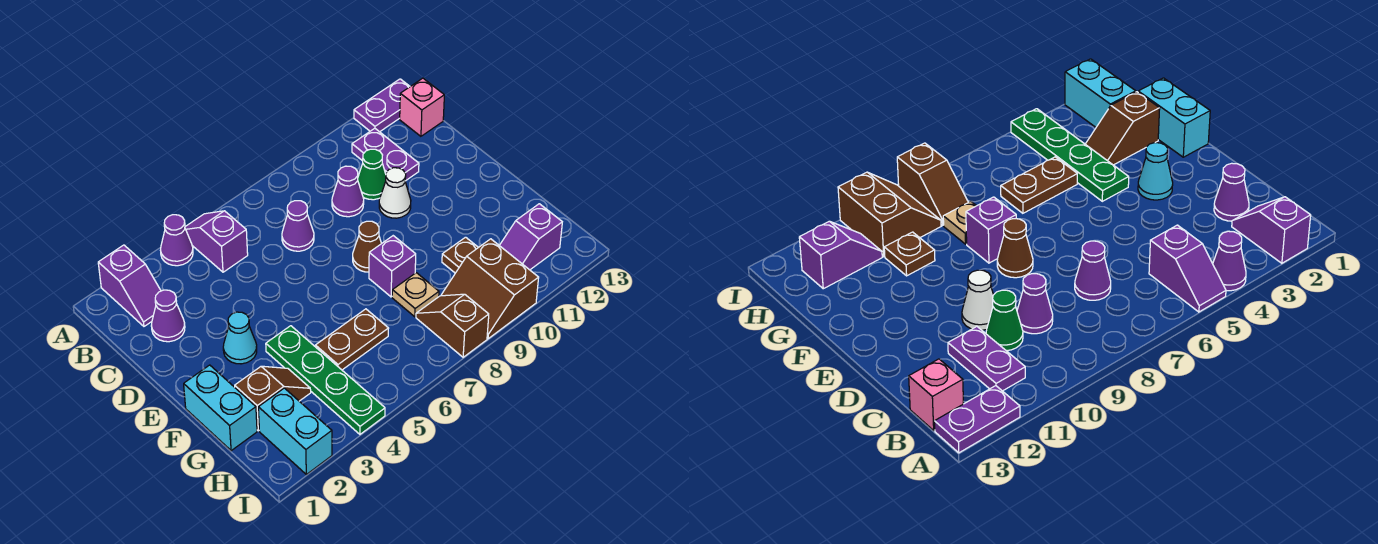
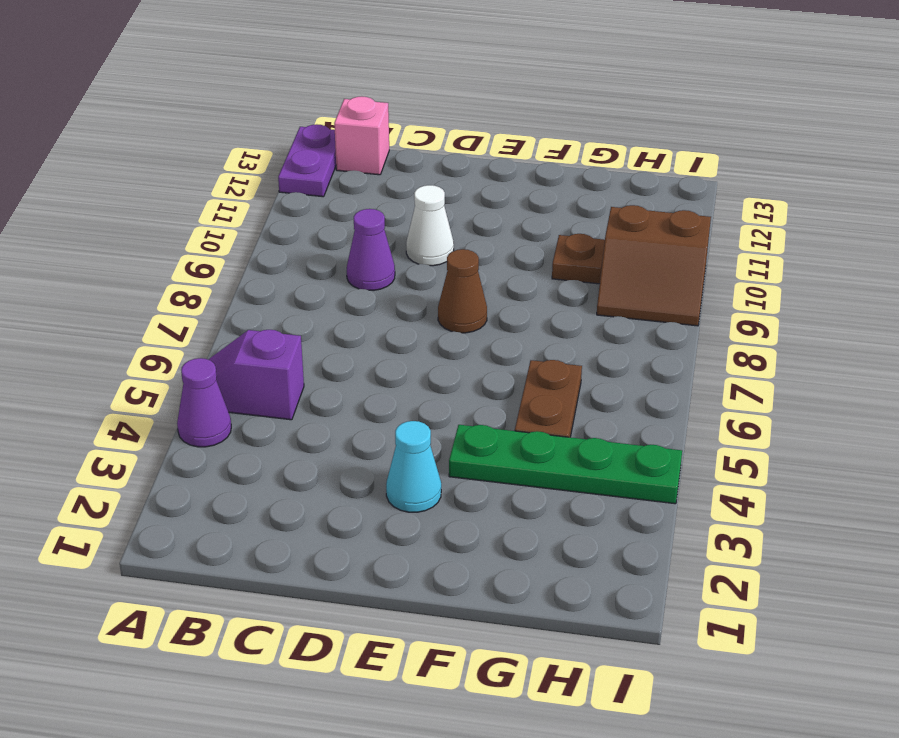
none -> purple slope A2:B2 level 1 top A
none -> purple plate B11:C11 level 1
none -> purple cone C2 level 1

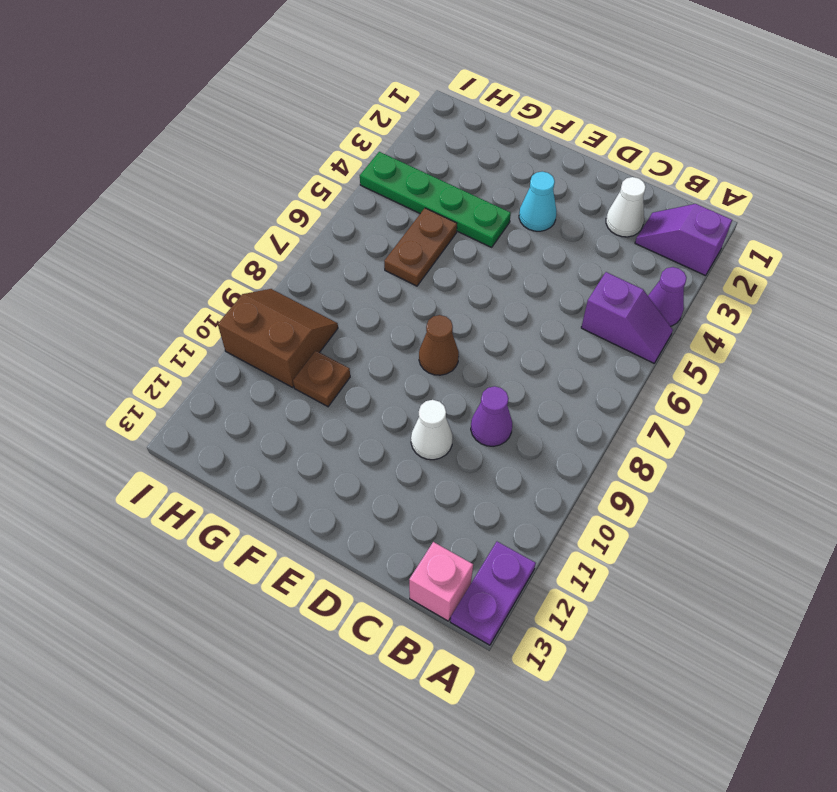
white cone C2 level 1 -> purple cone C2 level 1
none -> purple plate B11:C11 level 1
none -> purple cone C7 level 1
none -> green cone C10 level 1

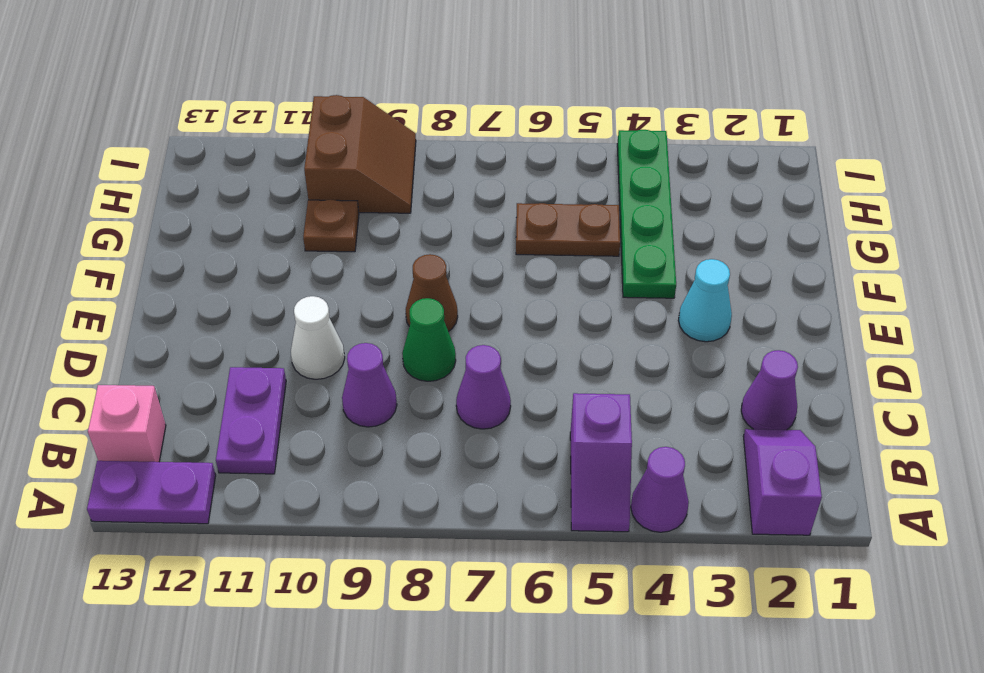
green cone D8 level 1 -> green cone C10 level 1
none -> cyan brick F1:G1 level 1
none -> purple brick F8 level 1
none -> brown slope G2:G3 level 1 top 2

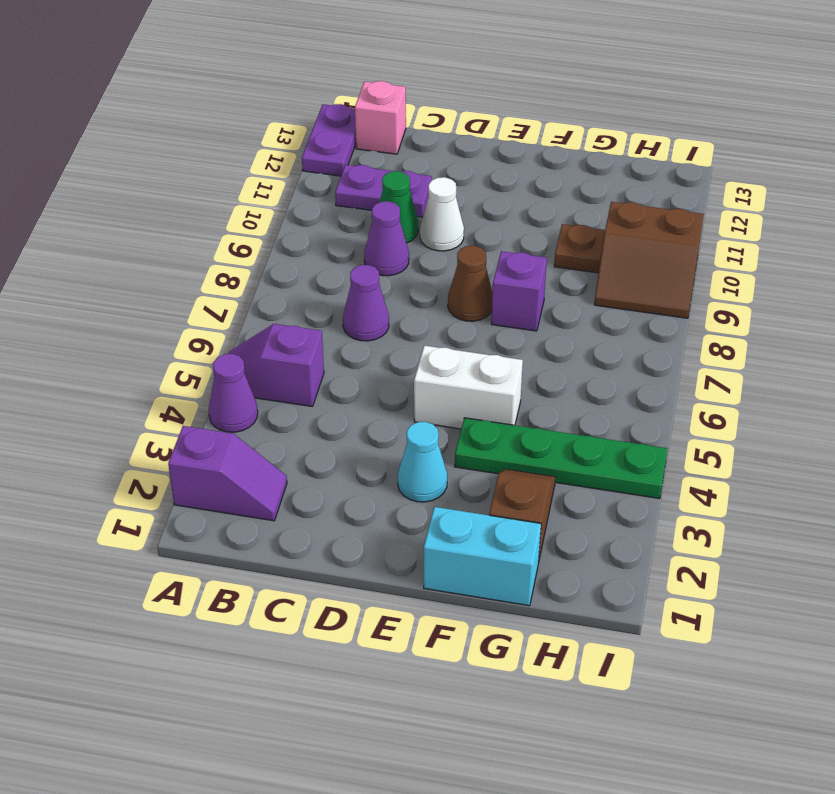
white brick E5:F5 level 1 -> none
none -> purple cone C2 level 1
none -> brown plate G5:G6 level 1
none -> tan plate G8 level 1

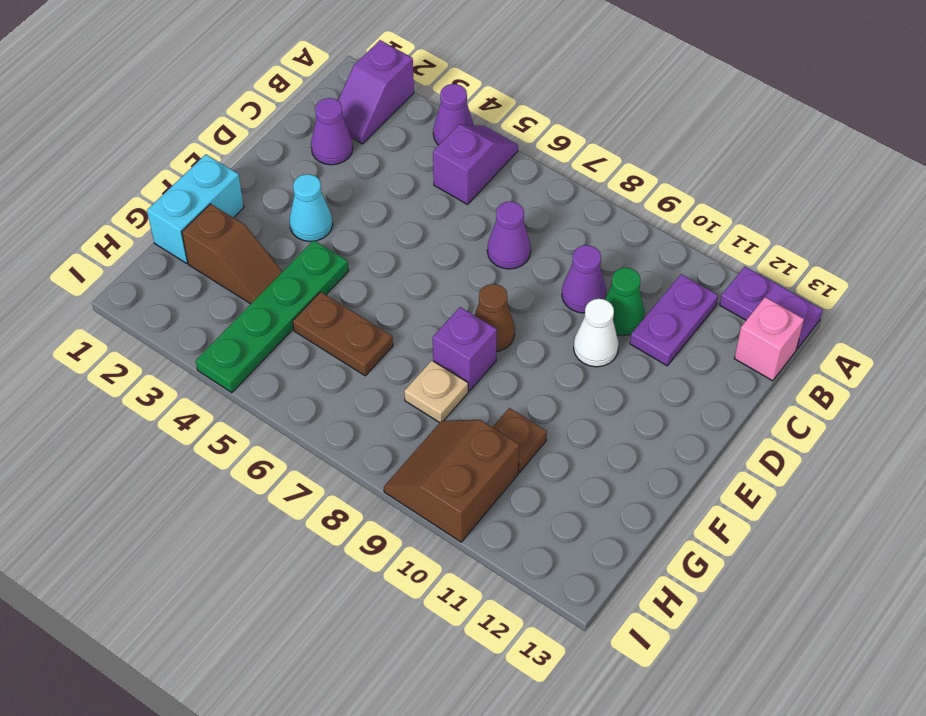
none -> cyan brick H2:I2 level 1
none -> brown slope H8:I8 level 1 top I
none -> purple slope H11:H12 level 1 top 12

